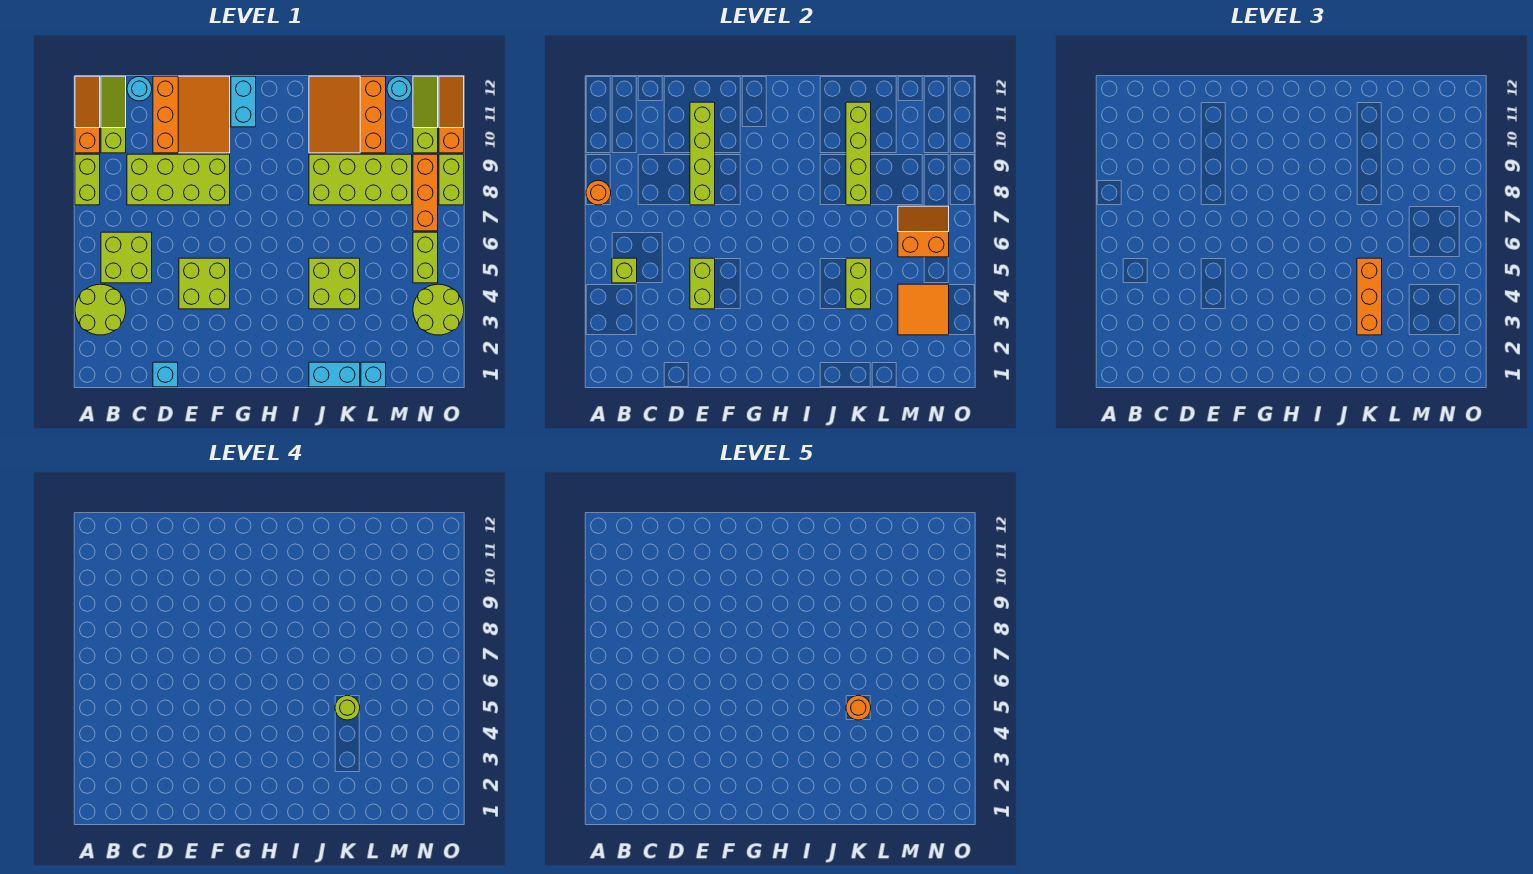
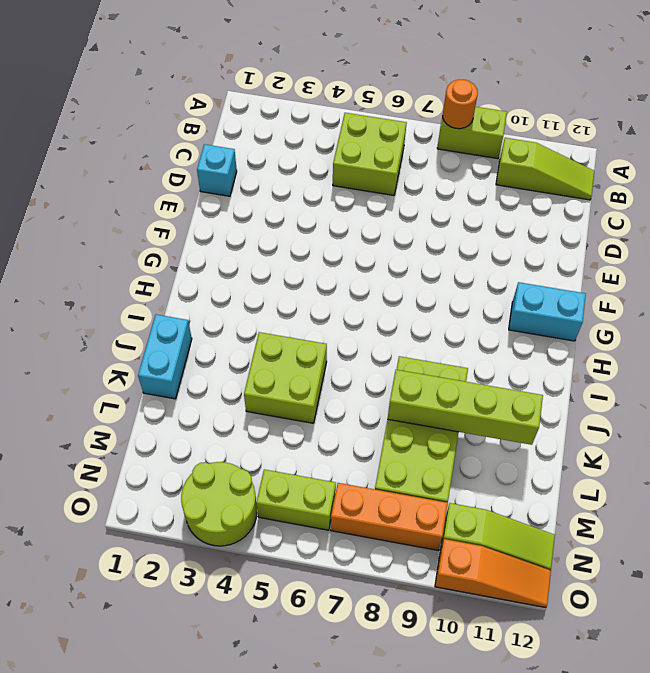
none -> lime round brick A3:B4 level 1
none -> orange slope A10:A12 level 1 top 10
none -> lime brick C8:F9 level 1
none -> cyan round brick C12 level 1

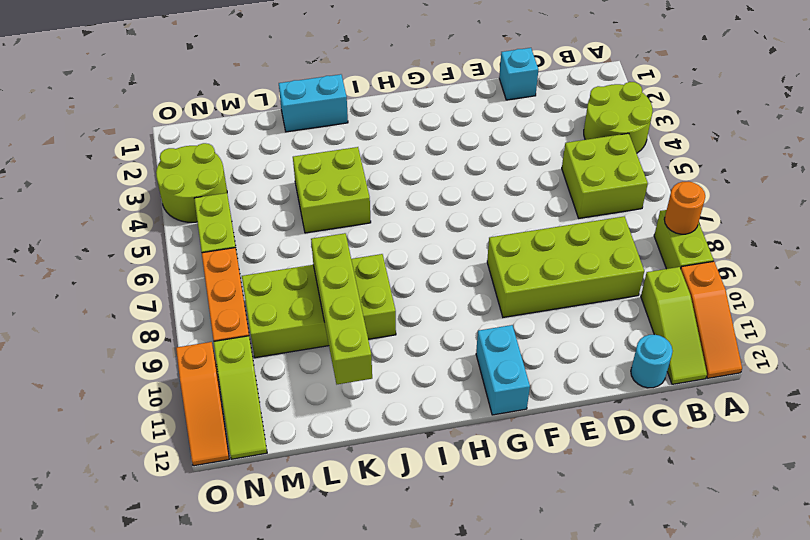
none -> orange slope D10:F12 level 1 top D
none -> lime brick E4:F5 level 1
none -> orange slope J10:L12 level 1 top L
none -> cyan brick L1 level 1

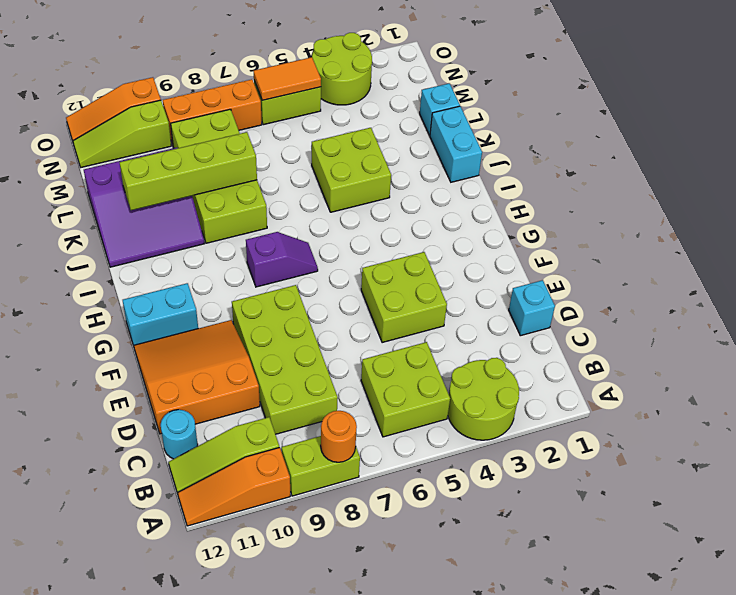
purple slope H7:H8 level 1 top 8 -> none
purple slope J10:L12 level 1 top L -> orange slope J10:L12 level 1 top L
orange tile N5:N6 level 2 -> orange slope M6:N7 level 2 top 6
none -> cyan round brick M12 level 1
none -> lime brick O8:O9 level 1
none -> lime brick B5 level 2
none -> lime brick E4:E5 level 2

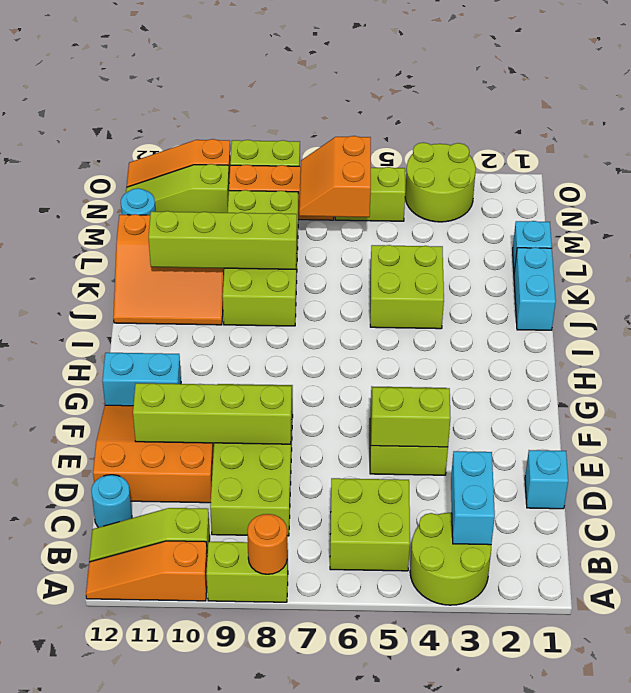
cyan brick B3:C3 level 2 -> none
none -> lime brick B5 level 2
none -> lime brick K4:K5 level 2
none -> orange tile M3:N4 level 2
none -> orange brick K3:K5 level 3

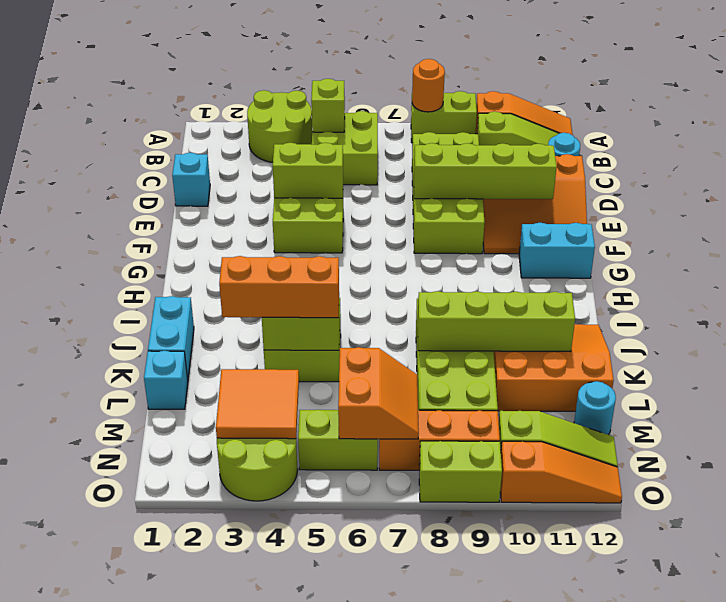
none -> lime round brick K5 level 4
none -> orange round brick K5 level 5

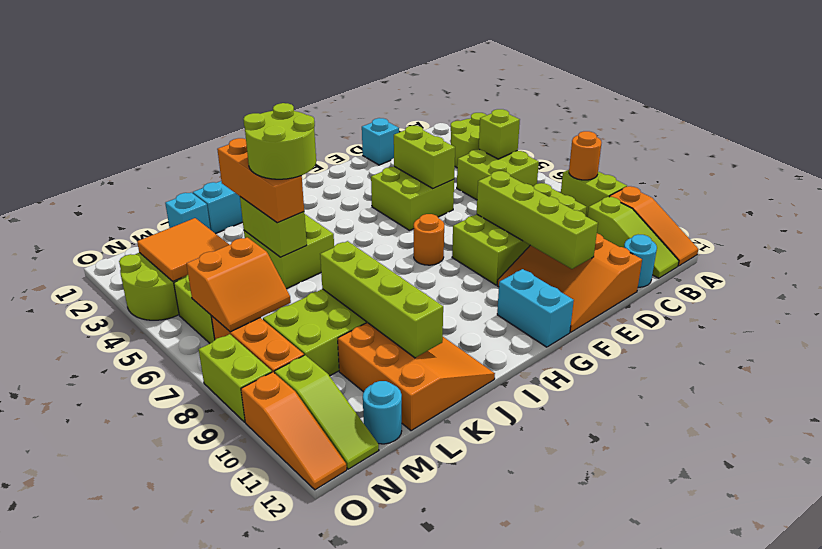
orange round brick G7 level 1 -> orange round brick K5 level 5
lime round brick J4:K5 level 4 -> lime round brick K5 level 4

